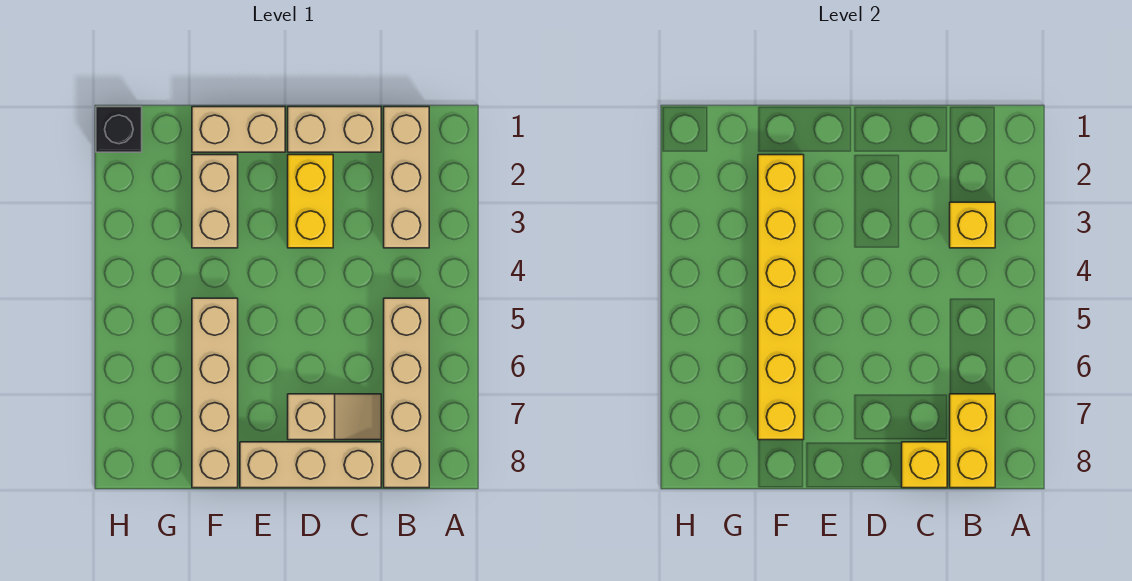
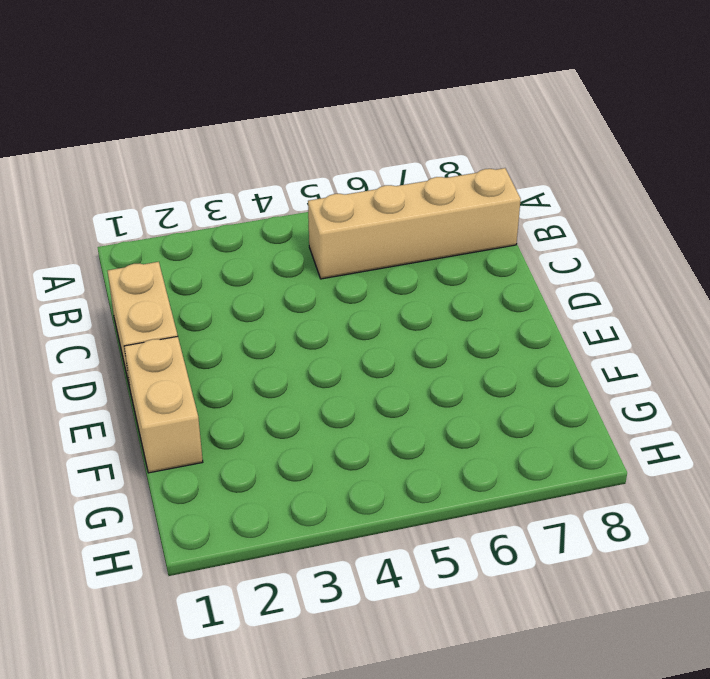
none -> tan brick B1:B3 level 1
none -> tan slope C7:D7 level 1 top D
none -> tan brick C8:E8 level 1

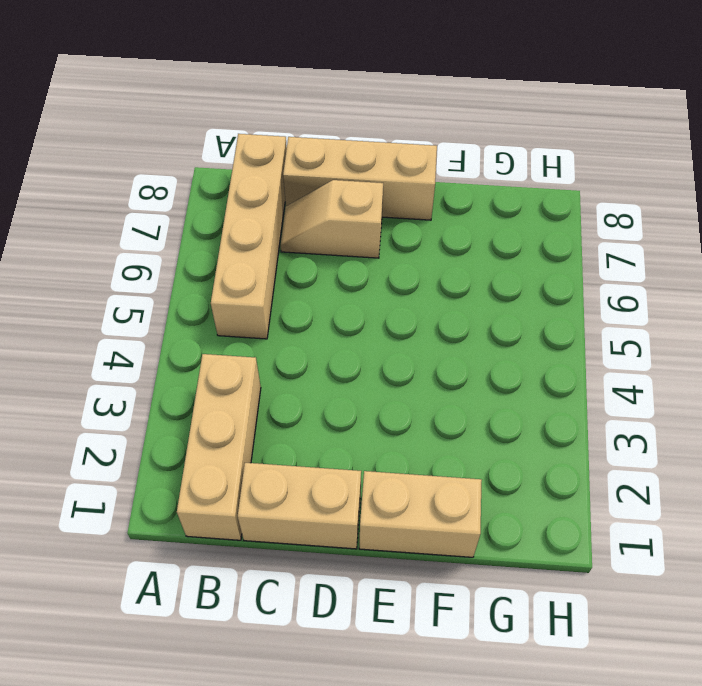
none -> yellow brick D2:D3 level 1
none -> tan brick F2:F3 level 1
none -> tan brick F5:F8 level 1

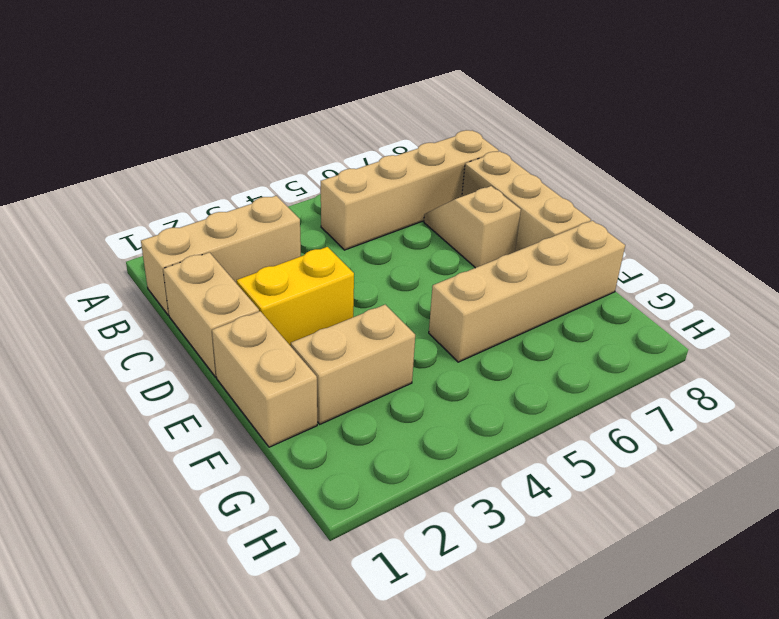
none -> black brick H1 level 1
none -> yellow brick B3 level 2
none -> yellow brick B7:B8 level 2

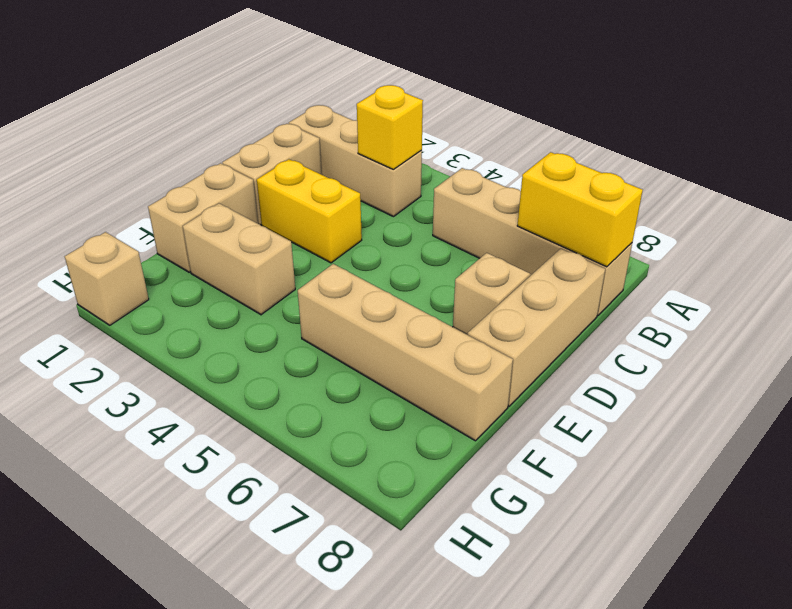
tan brick H1 level 1 -> black brick H1 level 1
none -> yellow brick C8 level 2
none -> yellow brick F2:F7 level 2

